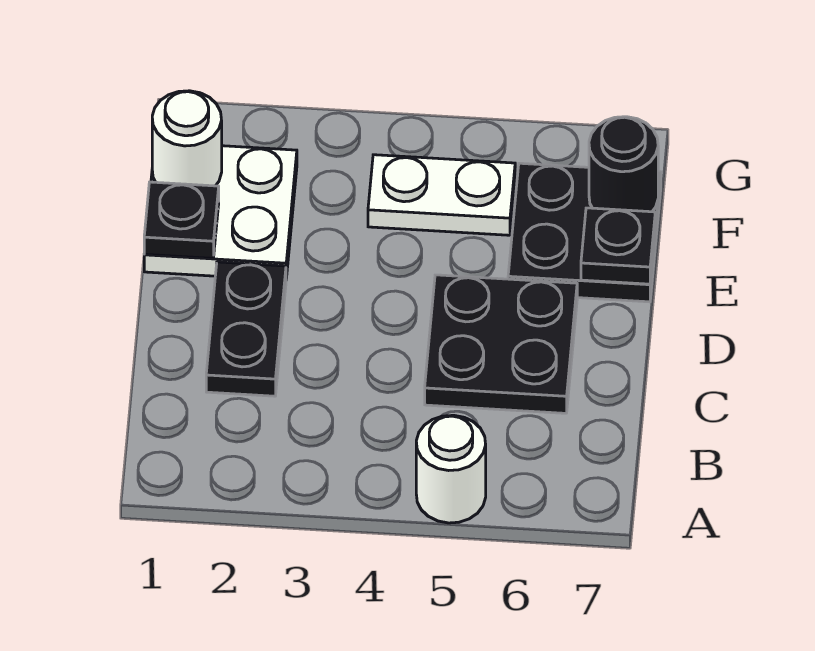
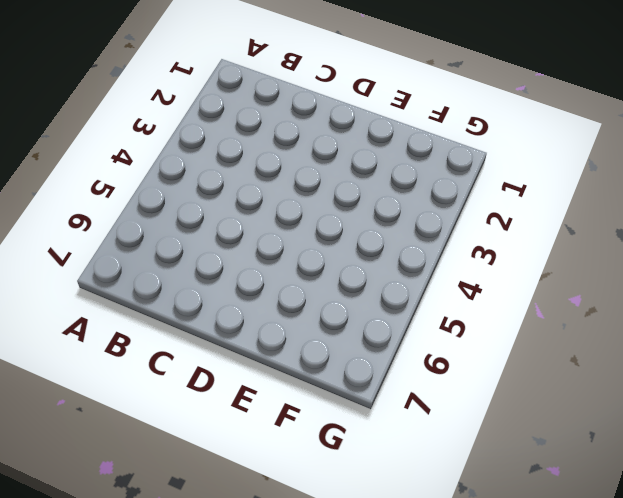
none -> white round brick A5 level 1
none -> black plate C2:D2 level 1

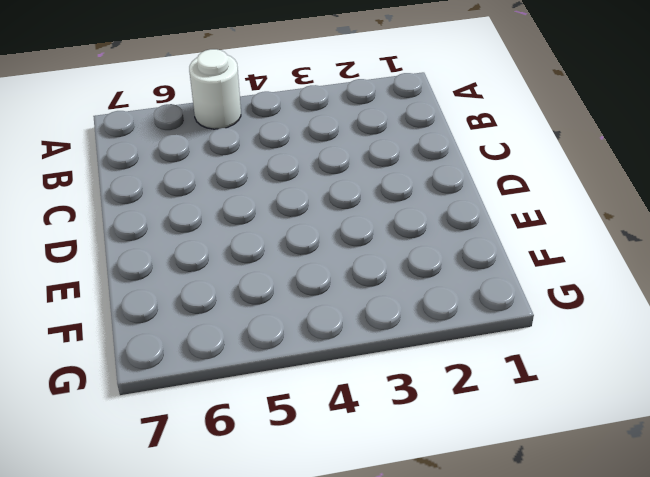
none -> black plate C2:D2 level 1
none -> black plate C5:D6 level 1

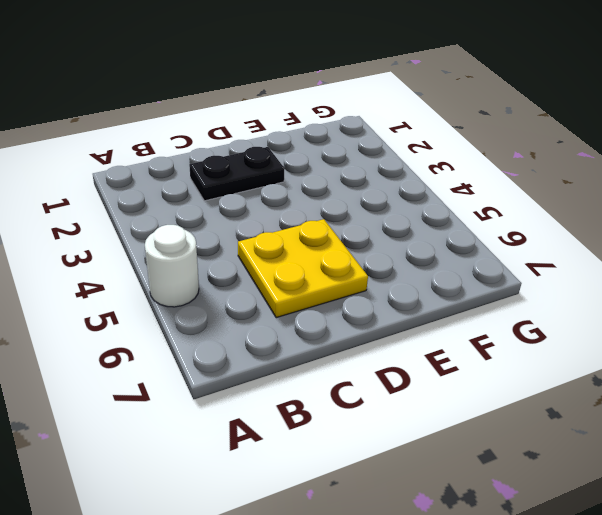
yellow plate C5:D6 level 1 -> black plate C5:D6 level 1
none -> white plate E1:F2 level 1
none -> black plate E6:F7 level 1

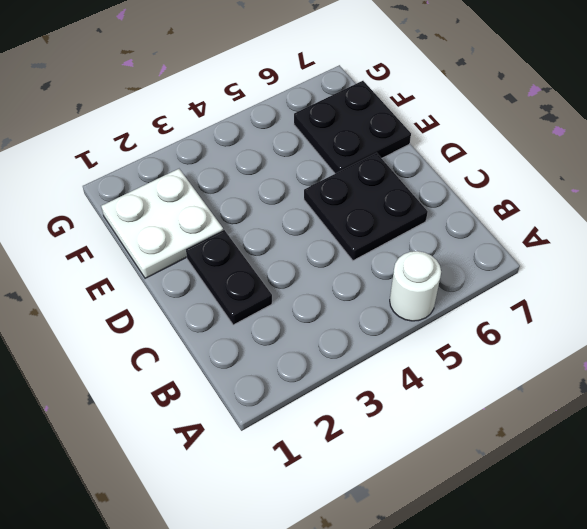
none -> white plate F4:F5 level 1
none -> black plate E1 level 2

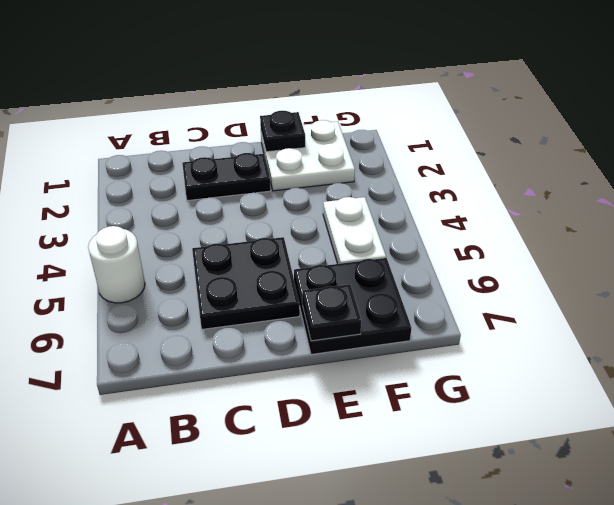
none -> white round brick F1 level 2
none -> black round brick F7 level 2

